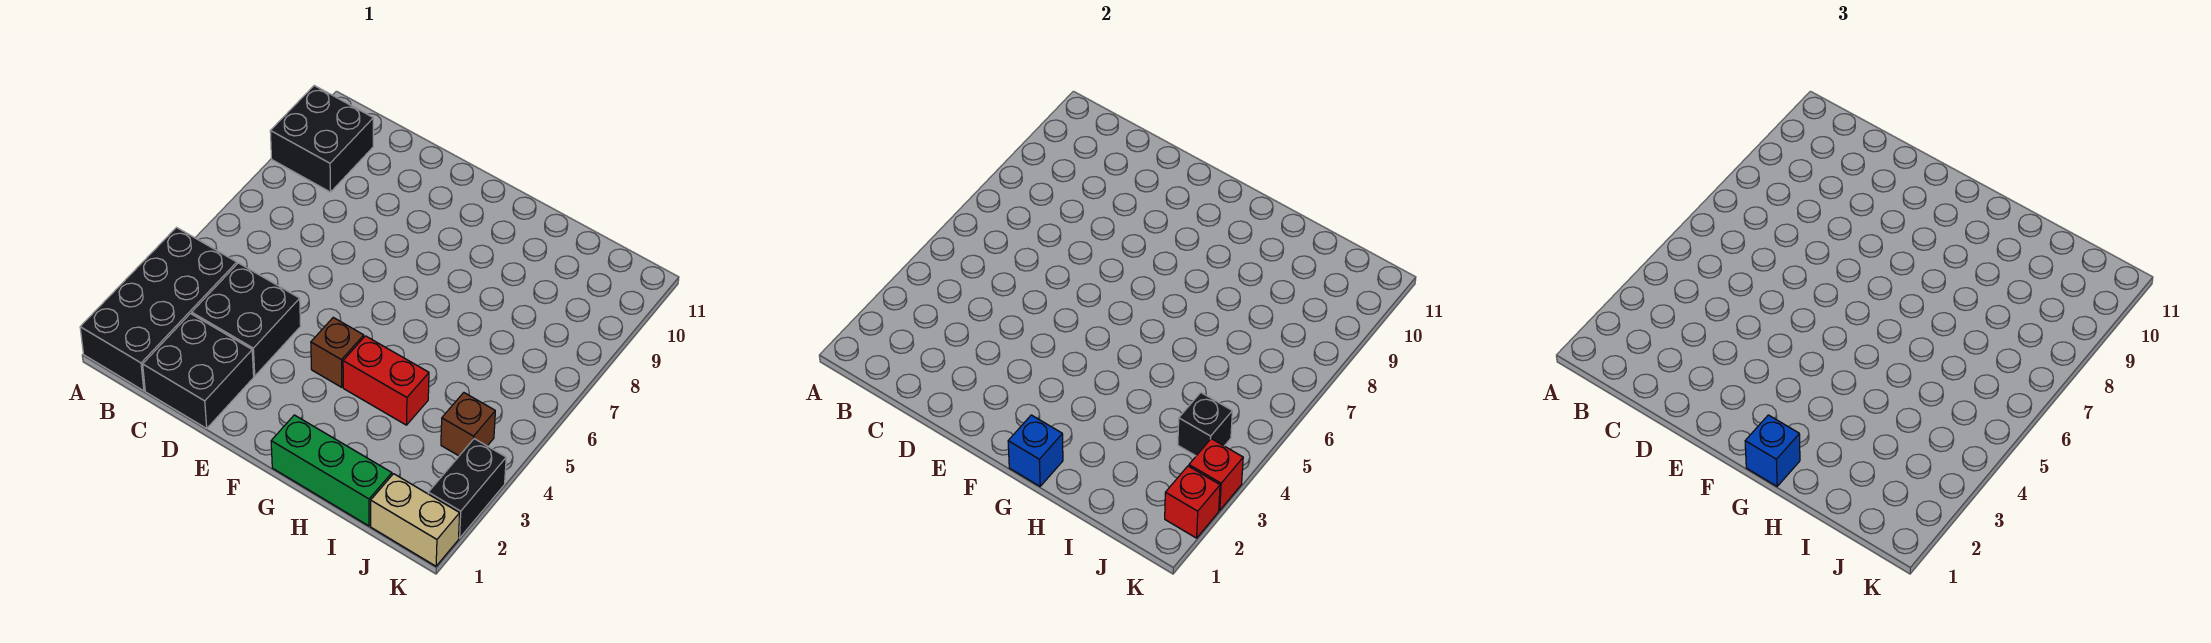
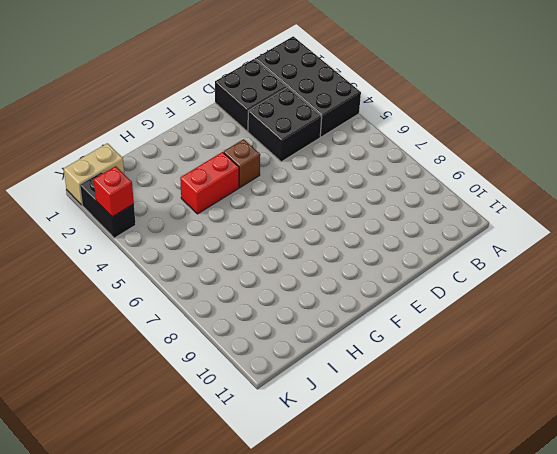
none -> black brick A9:B10 level 1
none -> green brick G1:I1 level 1
none -> brown brick J4 level 1

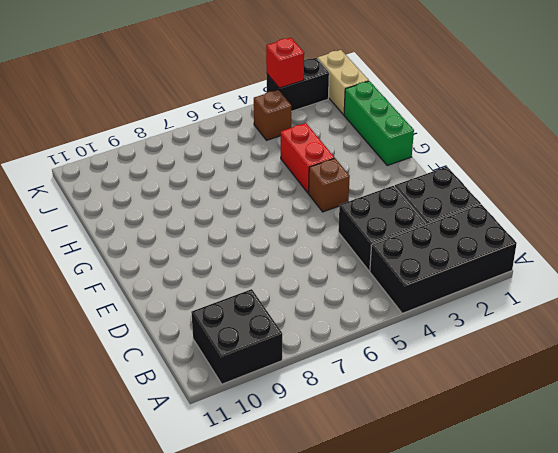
none -> blue brick G1 level 2
none -> black brick J4 level 2
none -> red brick K2 level 2

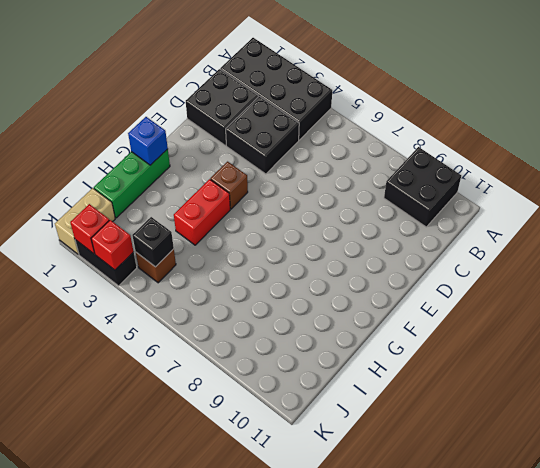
none -> blue brick G1 level 3

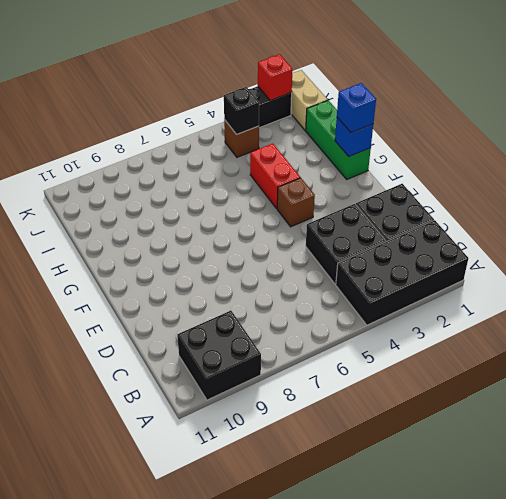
none -> red brick K3 level 2

